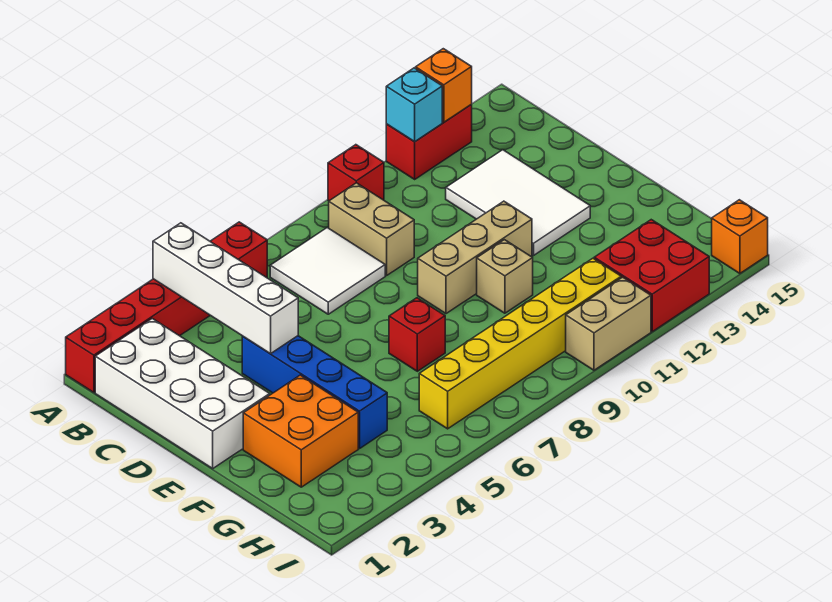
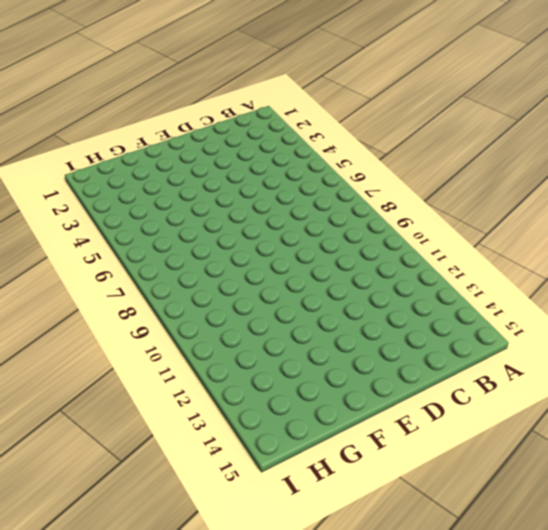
none -> red brick A1:A6 level 1
none -> red brick A10 level 1
none -> red brick A12:A13 level 1

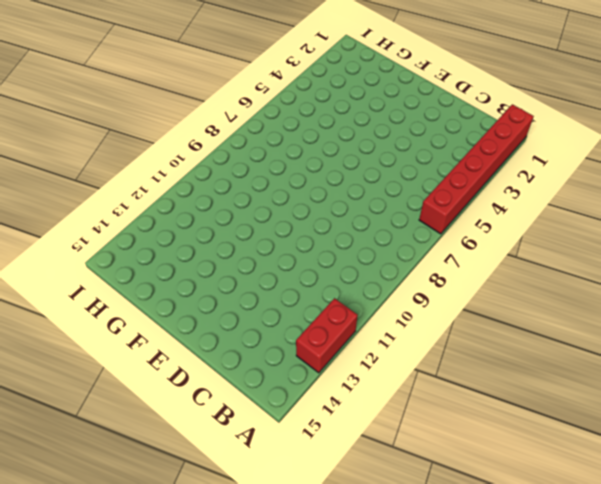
none -> red brick A10 level 1
none -> white brick B1:E2 level 1
none -> white tile B7:C8 level 1

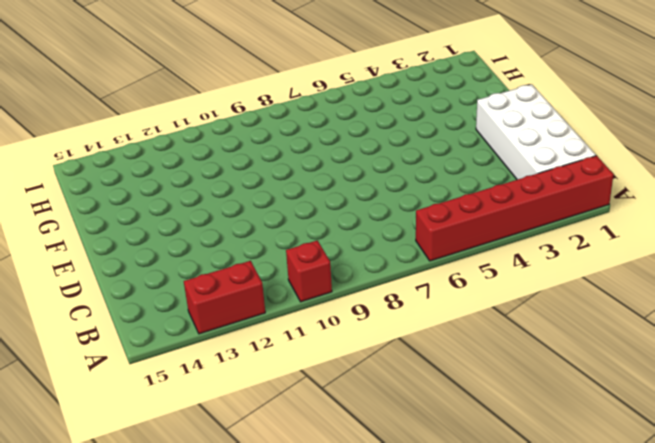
none -> white tile B7:C8 level 1
none -> tan brick B9:C9 level 1
none -> white tile C12:E13 level 1

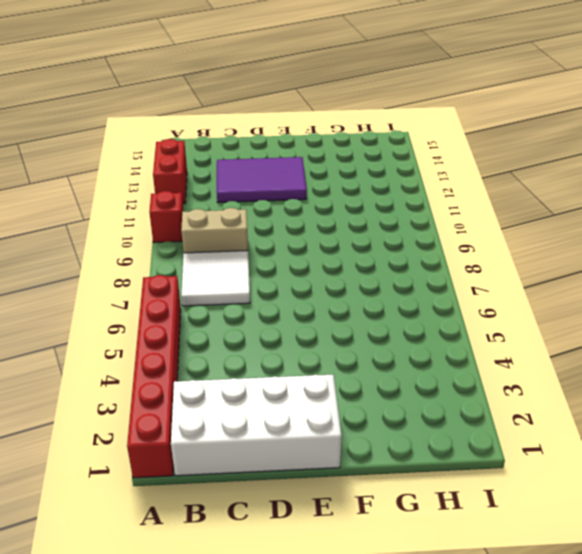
purple tile C12:E13 level 1 -> white tile C12:E13 level 1
none -> blue brick D4:G4 level 1
none -> tan brick E9:E11 level 1
none -> orange brick F2:G3 level 1

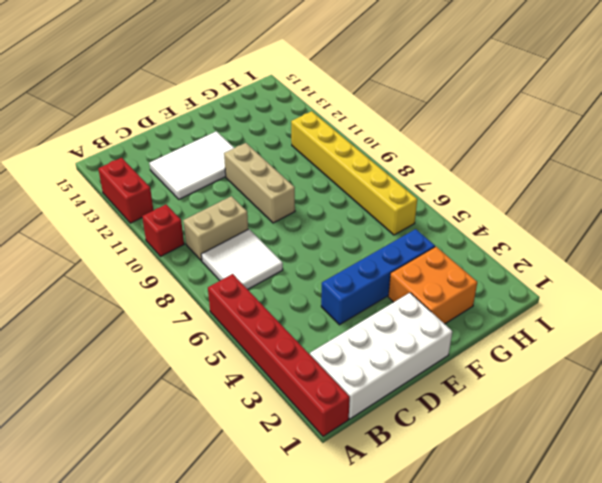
none -> red brick F7 level 1
none -> tan brick F10 level 1
none -> red brick H12:I13 level 1

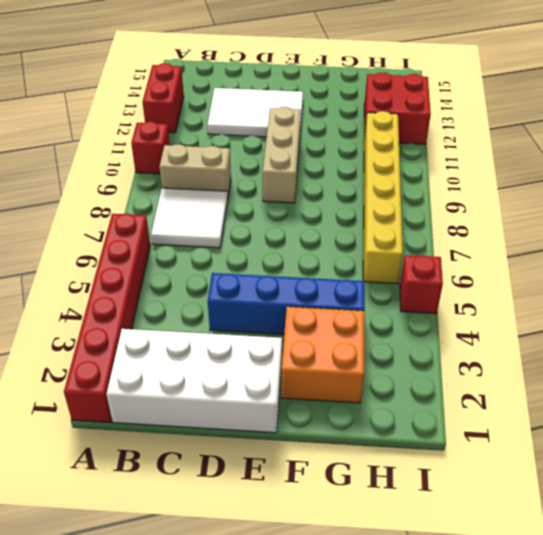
red brick I5 level 1 -> red brick F7 level 1
none -> tan brick F10 level 1
none -> tan brick I10:I11 level 1
none -> orange brick I15 level 1

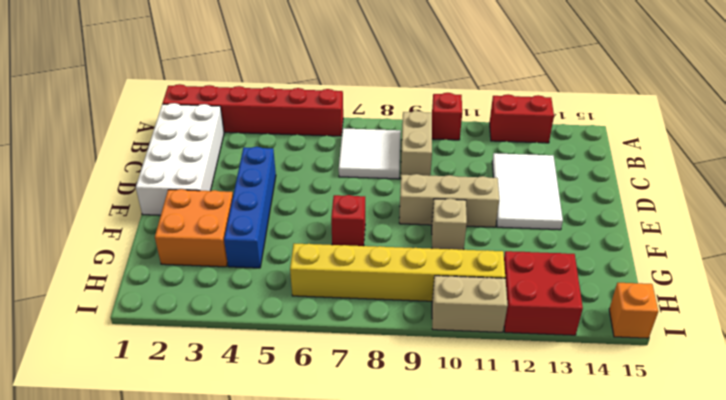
none -> white brick A4:D4 level 2
none -> cyan brick A12 level 2
none -> orange brick A13 level 2

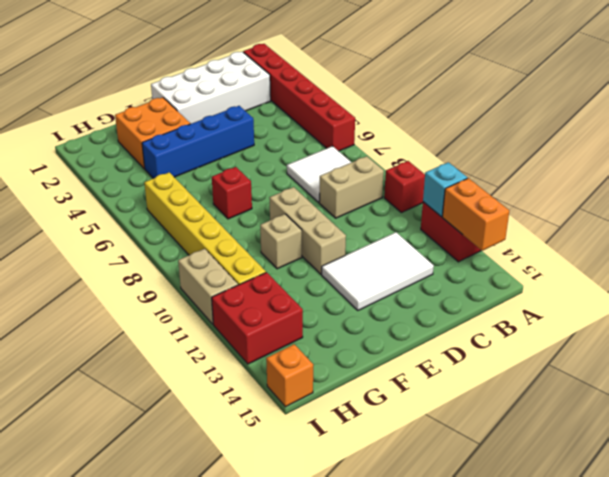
orange brick A13:A14 level 2 -> orange brick A13 level 2
none -> white brick A4:D4 level 2

